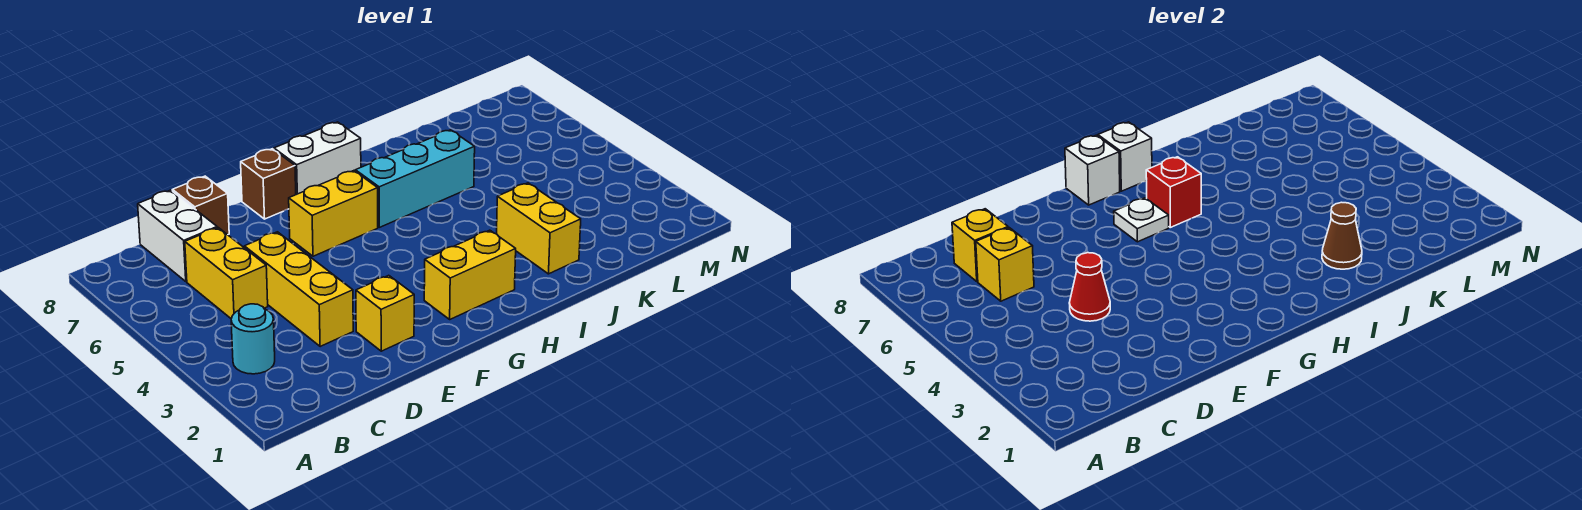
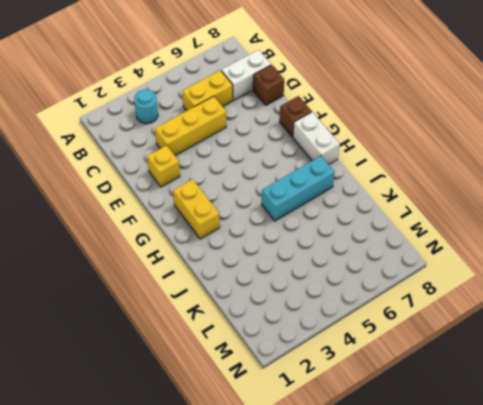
cyan brick I5:I7 level 1 -> cyan brick H6:J6 level 1
none -> yellow brick F6:G6 level 1
none -> yellow brick J2:J3 level 1
none -> yellow brick C6 level 2

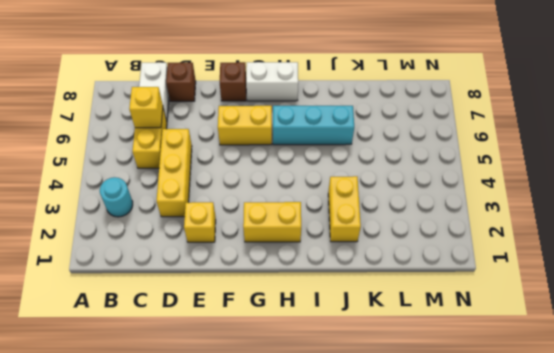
none -> yellow brick C7 level 2
none -> red cone D4 level 2
none -> white plate G6 level 2

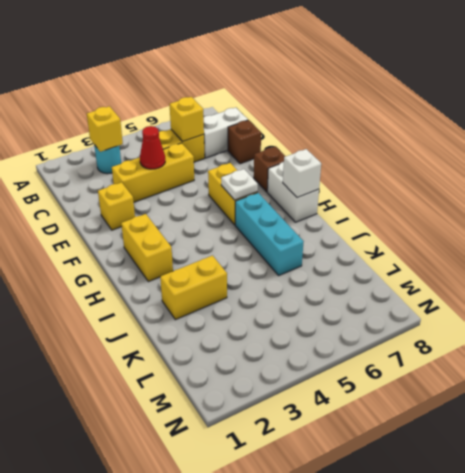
yellow brick B3 level 2 -> yellow brick C7 level 2
none -> white brick G8 level 2
none -> red brick H6 level 2
none -> brown cone J2 level 2

